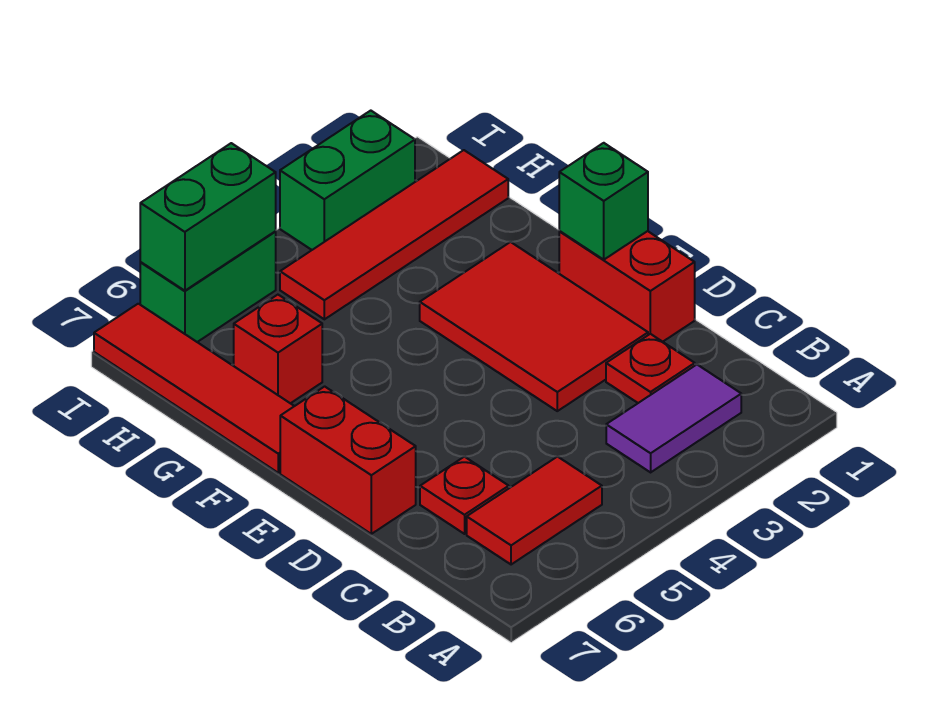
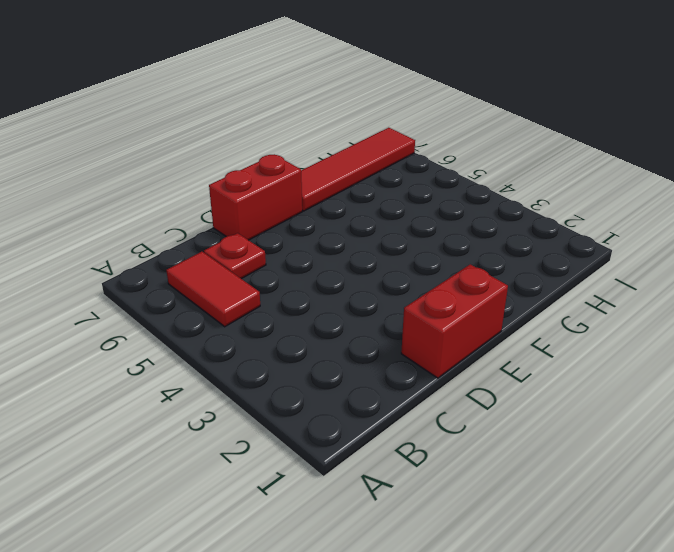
none -> purple tile B2:B3 level 1
none -> red plate C2 level 1
none -> red tile D2:F3 level 1

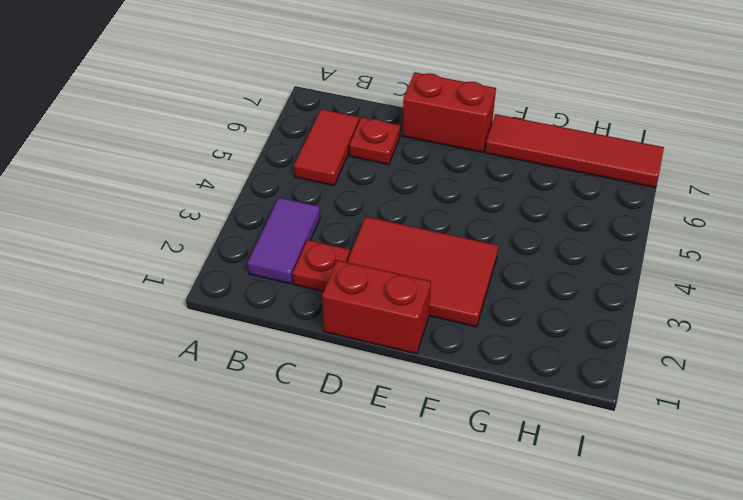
none -> red brick G6 level 1
none -> red tile H1:H4 level 1
none -> green brick I2:I3 level 1

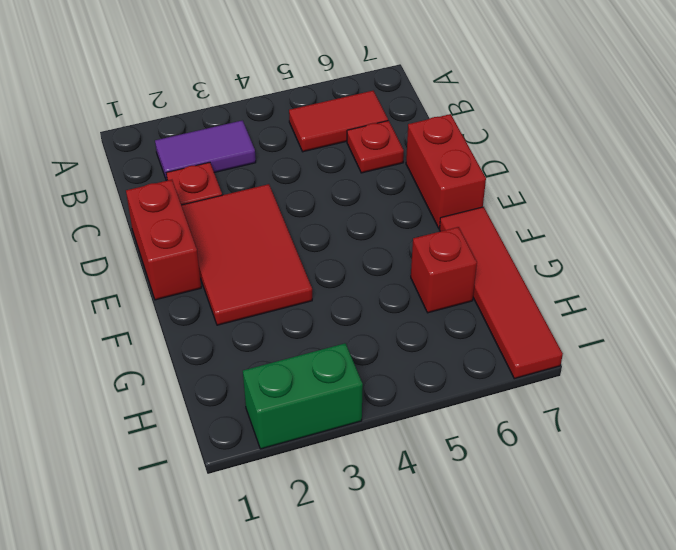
none -> red tile H1:H4 level 1
none -> green brick I5:I6 level 1
none -> green brick E1 level 2

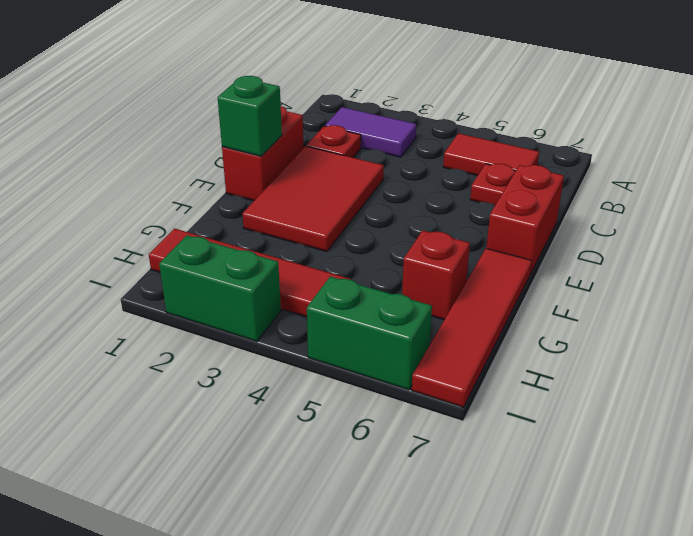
none -> green brick I5:I6 level 2

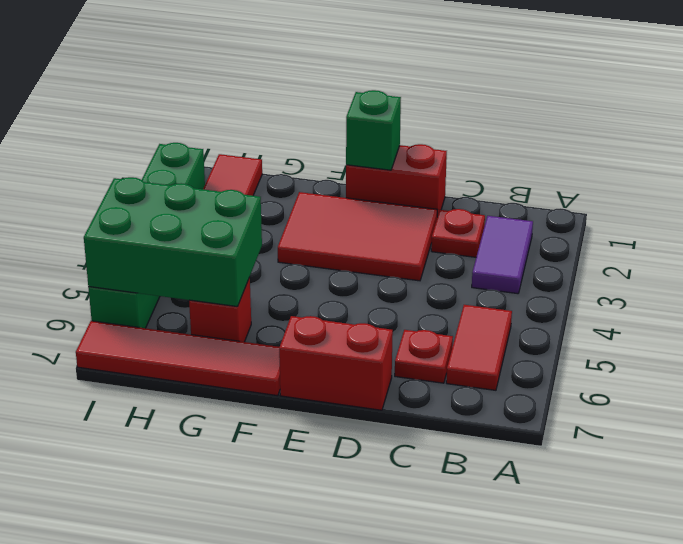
green brick G5:I6 level 2 -> green brick I5:I6 level 2

